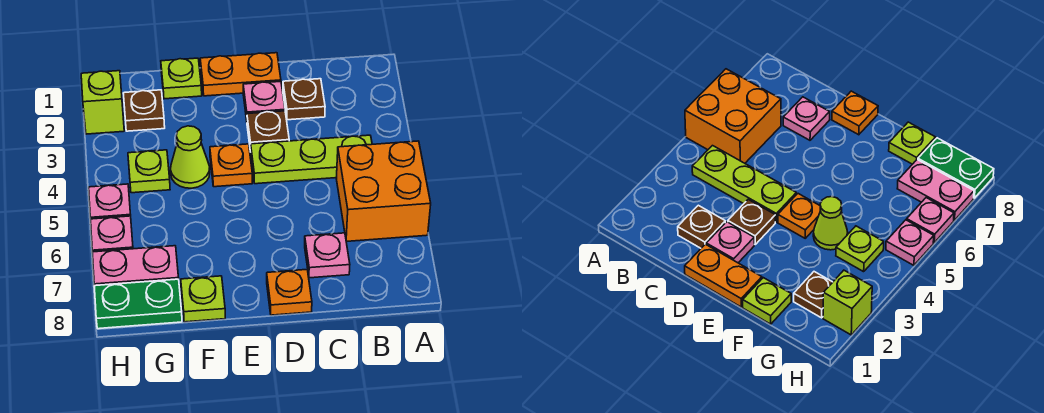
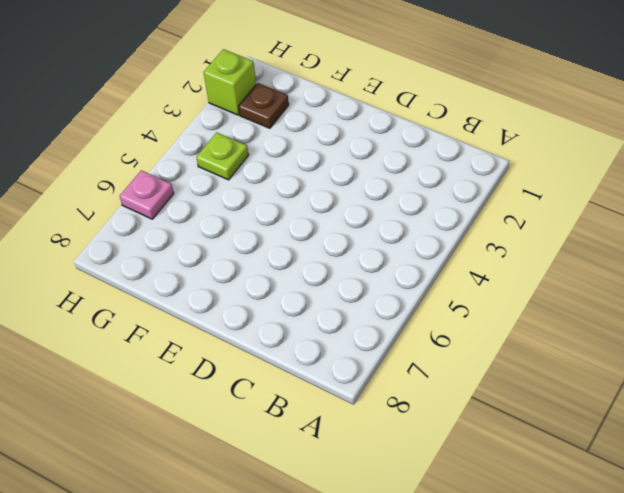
none -> orange brick A5:B6 level 1
none -> lime plate B4:D4 level 1
none -> brown plate C2 level 1

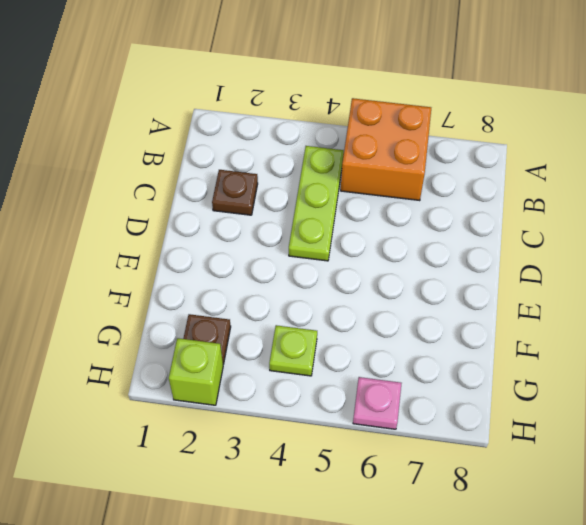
none -> pink plate C7 level 1
none -> orange plate D1:E1 level 1
none -> pink plate D2 level 1

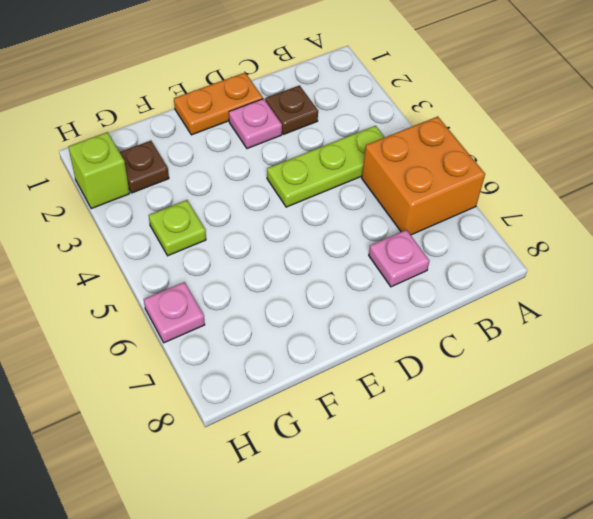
none -> brown plate D3 level 1
none -> orange plate D8 level 1
none -> orange plate E4 level 1

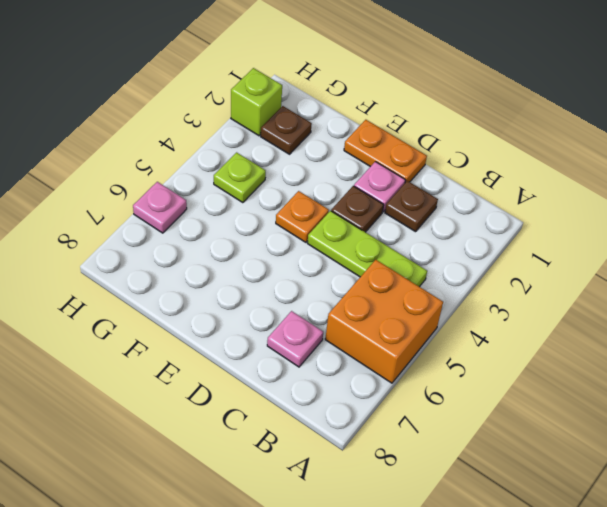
none -> orange plate D8 level 1
none -> lime plate F1 level 1
none -> lime cone F4 level 1

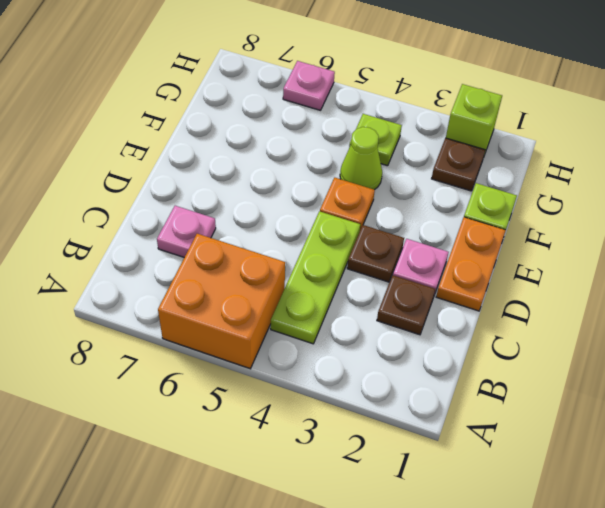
none -> orange plate D8 level 1
none -> lime plate F8 level 1
none -> pink plate G7:H7 level 1

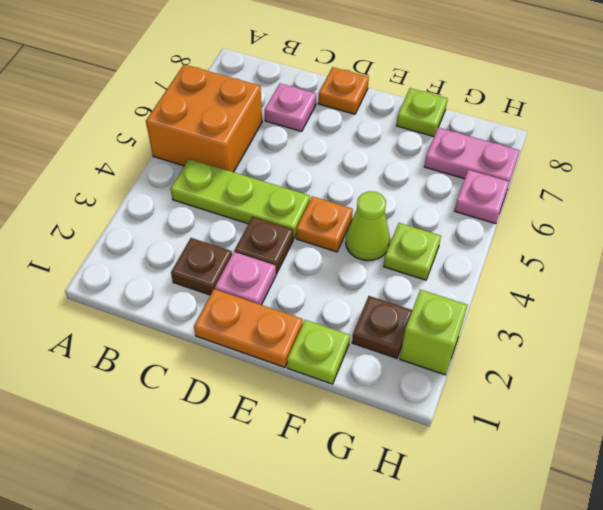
none -> green plate G8:H8 level 1
none -> pink plate H5 level 1

